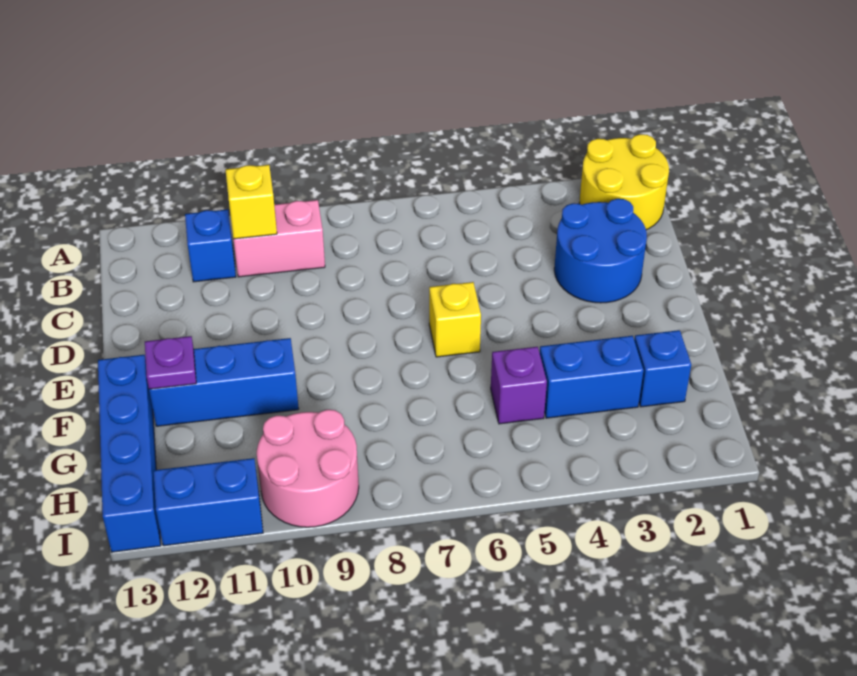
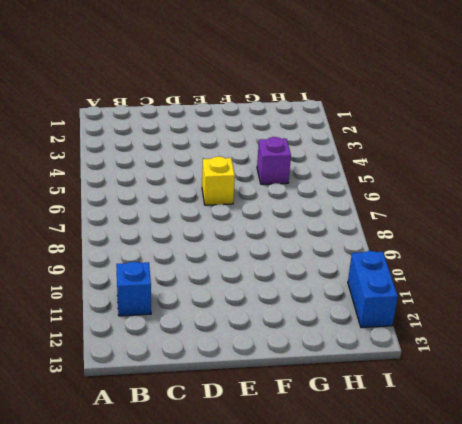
none -> yellow round brick A1:B2 level 1
none -> pink brick B9:B10 level 1
none -> blue round brick C2:D3 level 1

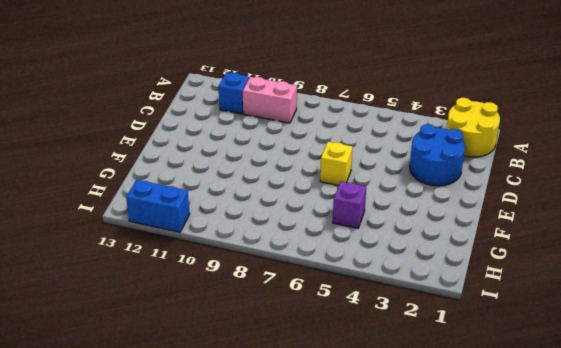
none -> blue brick F10:F12 level 1
none -> blue brick F13:I13 level 1
none -> blue brick G2 level 1

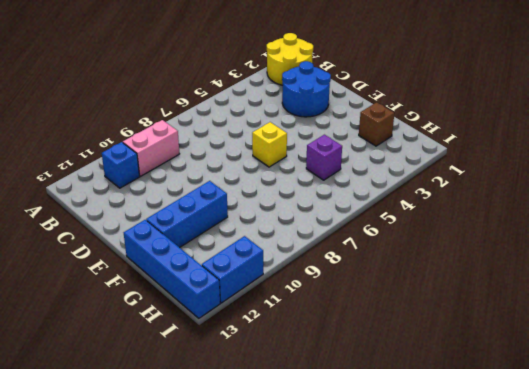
brown brick G2 level 1 -> blue brick G2 level 1
none -> blue brick G3:G4 level 1
none -> pink round brick H9:I10 level 1
none -> yellow brick B10 level 2

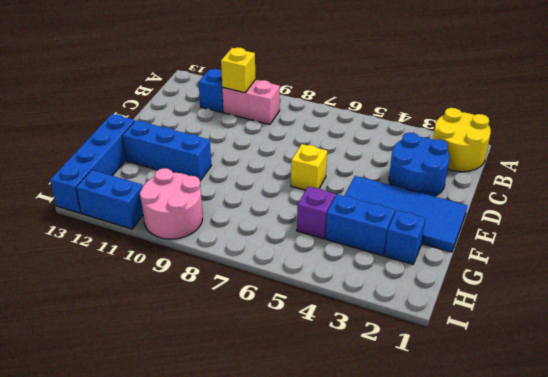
blue tile E1:F4 level 1 -> none
none -> purple plate F12 level 2

